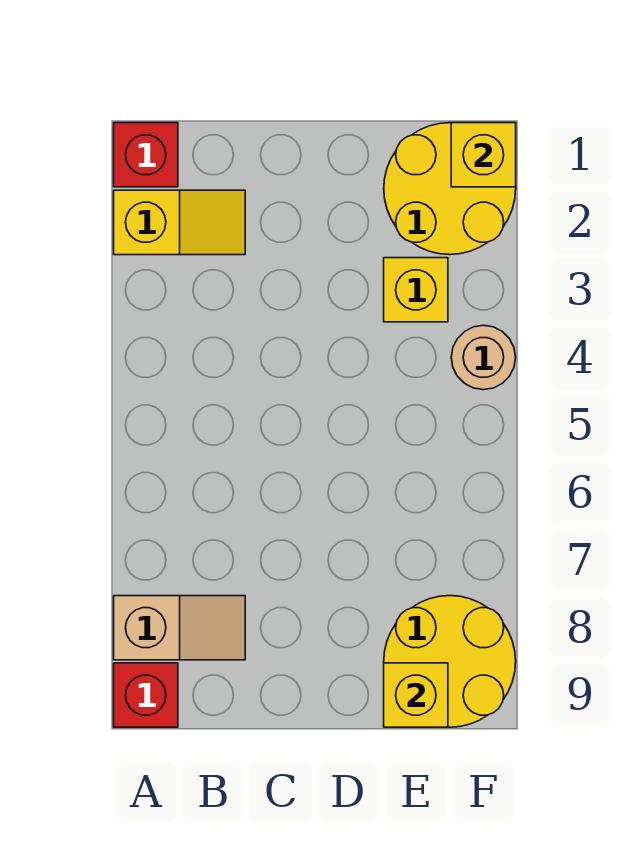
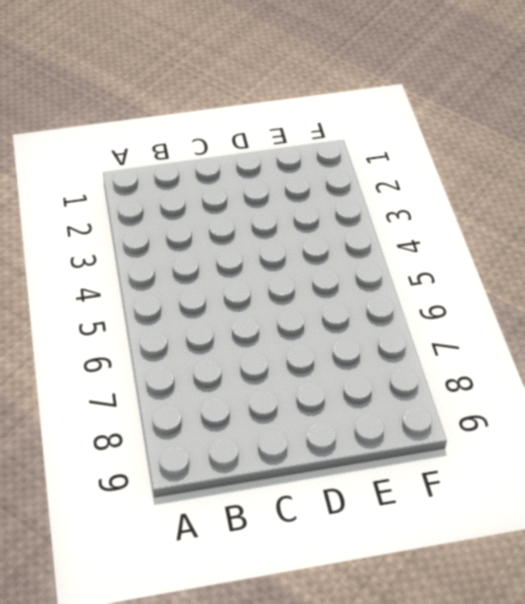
none -> red brick A1 level 1
none -> yellow slope A2:B2 level 1 top A

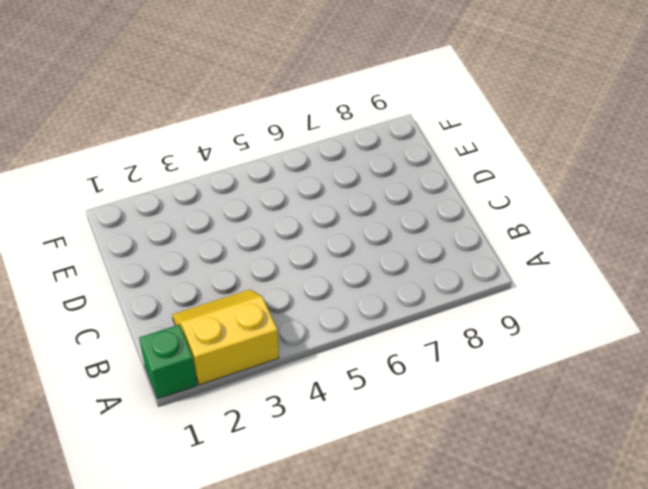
green brick A1 level 1 -> red brick A1 level 1
yellow slope A2:B3 level 1 top A -> yellow slope A2:B2 level 1 top A
none -> tan slope A8:B8 level 1 top A
none -> red brick A9 level 1

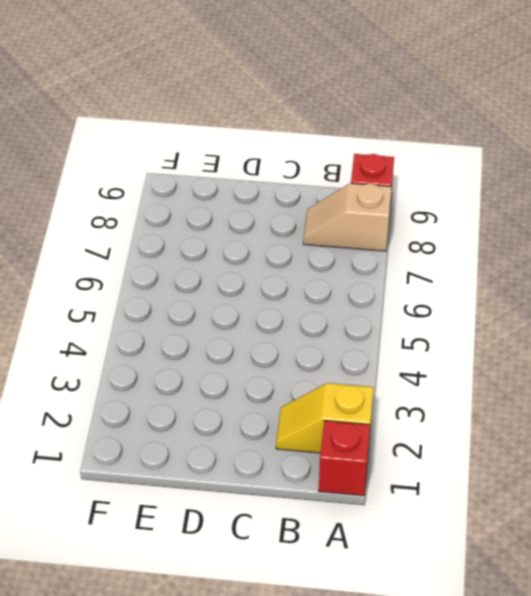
none -> yellow round brick E1:F2 level 1
none -> yellow brick E3 level 1

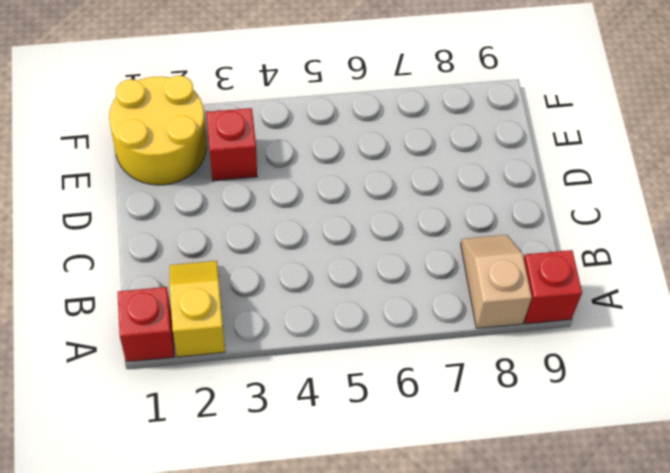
red brick E3 level 1 -> yellow brick E3 level 1
none -> yellow round brick E8:F9 level 1
none -> tan round brick F4 level 1

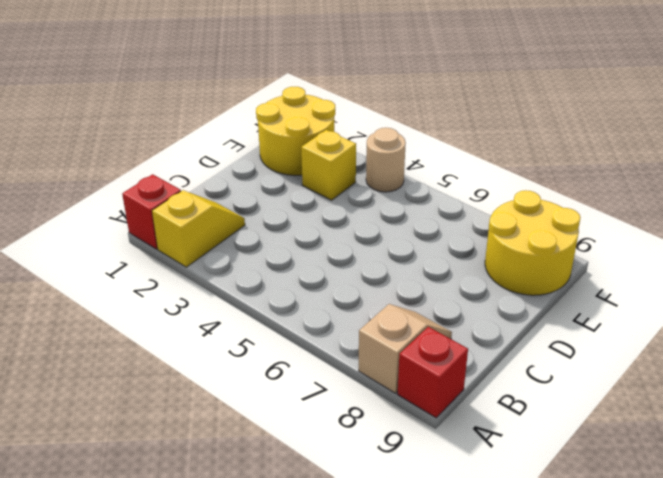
none -> yellow brick E9 level 2
none -> yellow brick F1 level 2

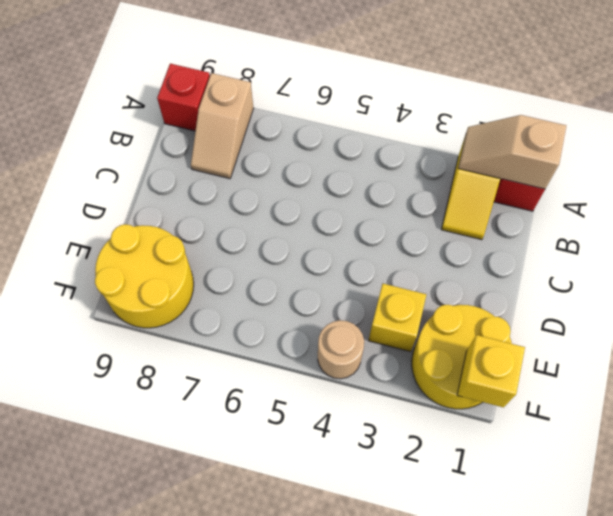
tan slope A1:A2 level 2 top 1 -> none
none -> yellow brick E9 level 2

